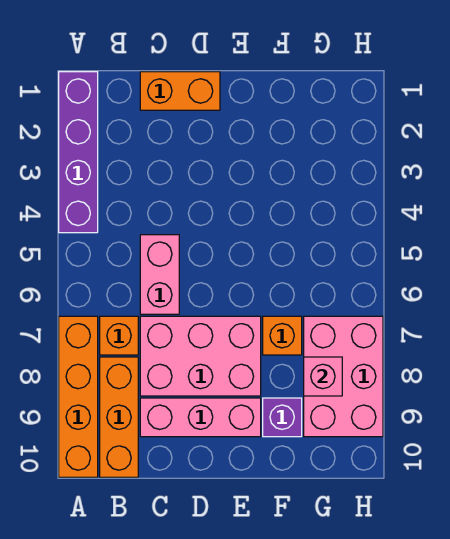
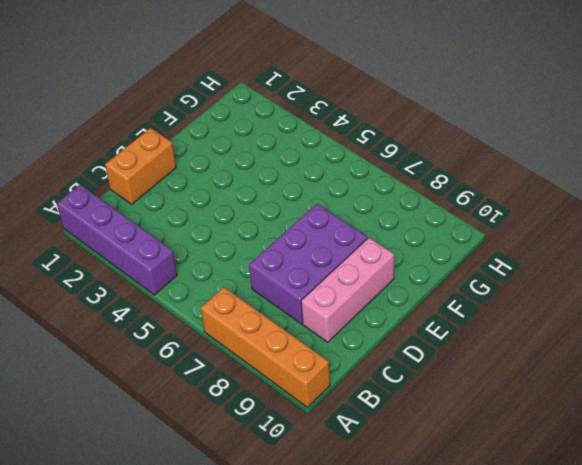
purple brick C7:E8 level 1 -> pink brick C7:E8 level 1
none -> orange brick B7 level 1
none -> orange brick B8:B10 level 1
none -> pink brick C5:C6 level 1

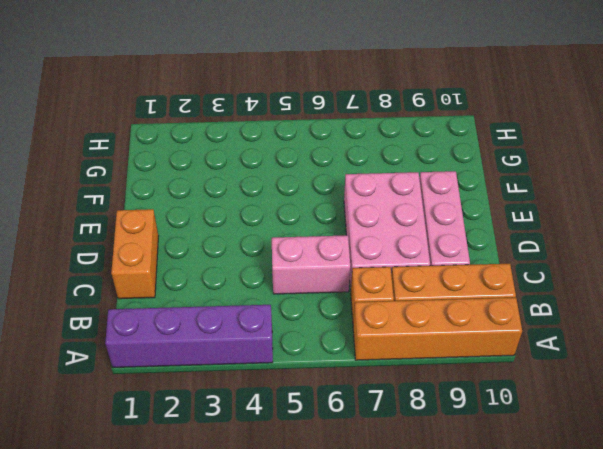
none -> orange brick F7 level 1
none -> purple brick F9 level 1
none -> pink brick G7:H9 level 1

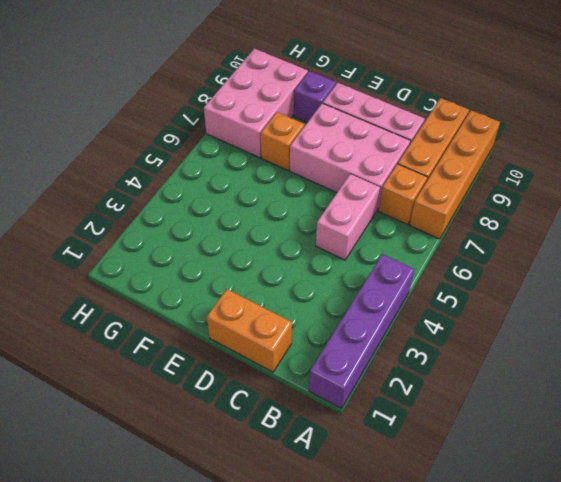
none -> pink brick G8 level 2

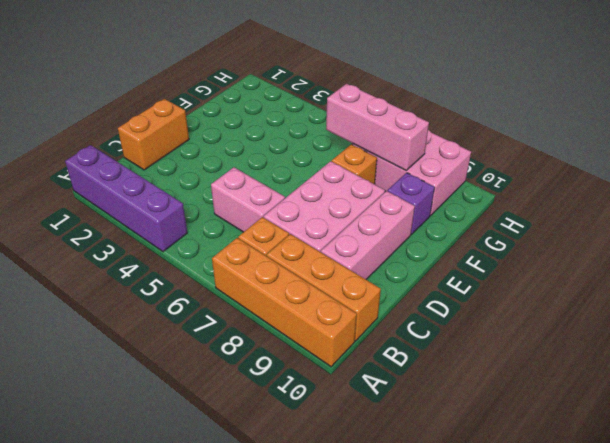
pink brick G6:G8 level 2 -> pink brick G8 level 2

